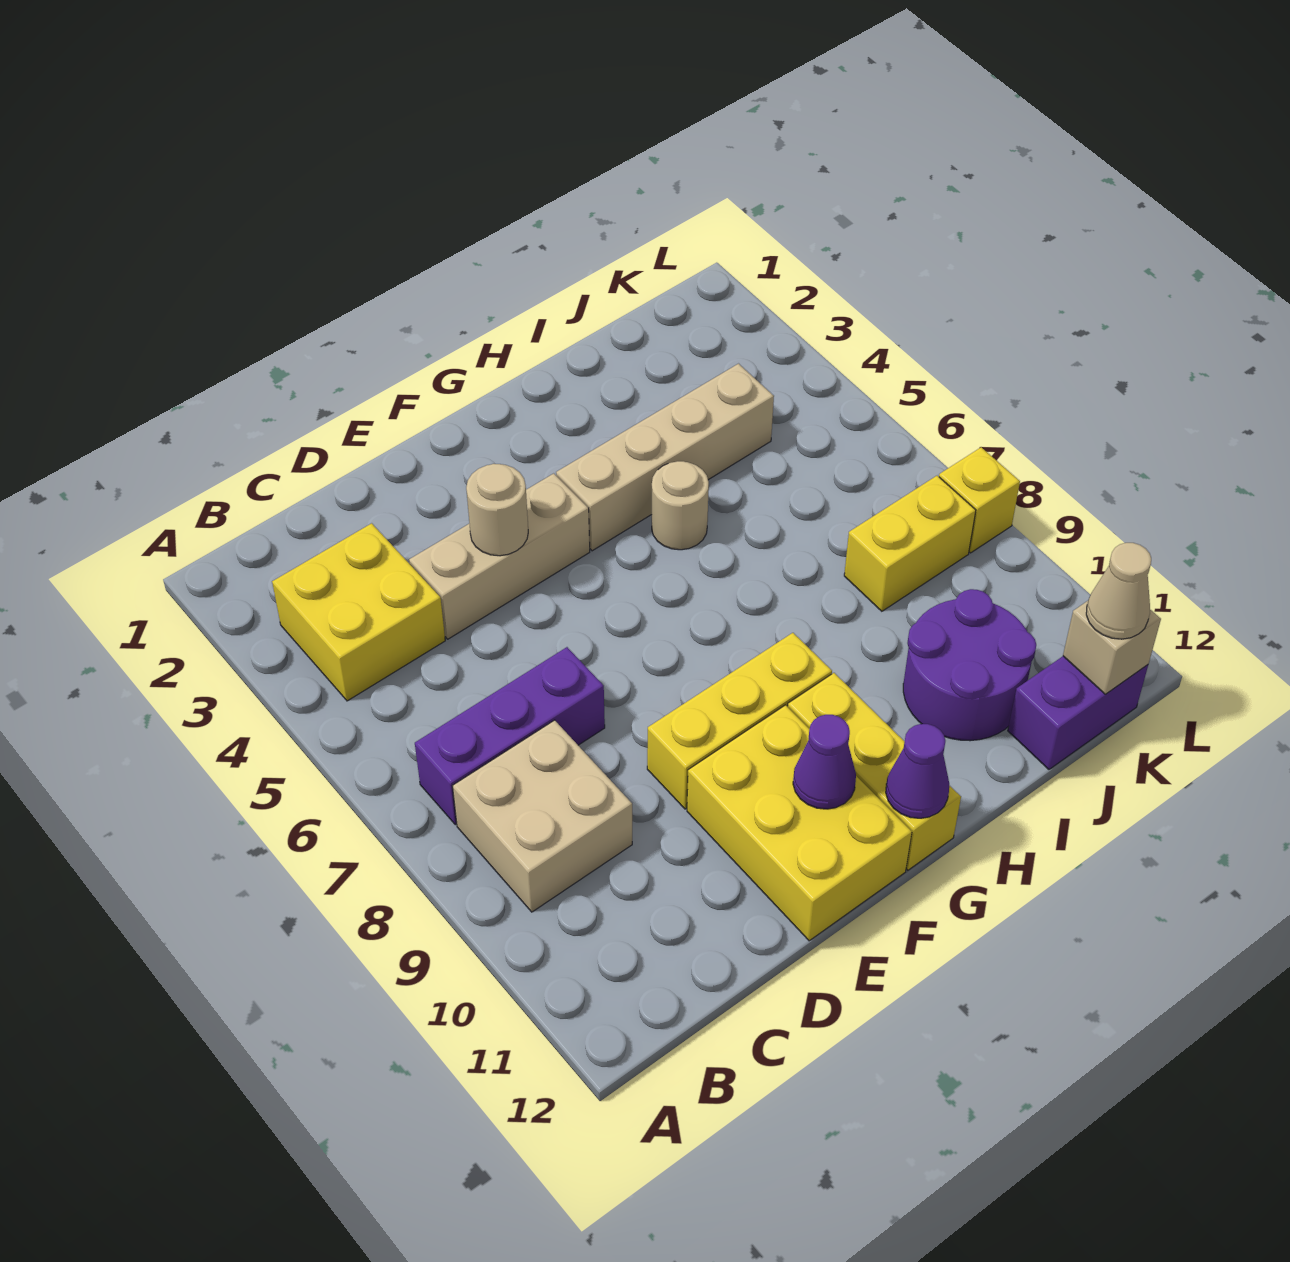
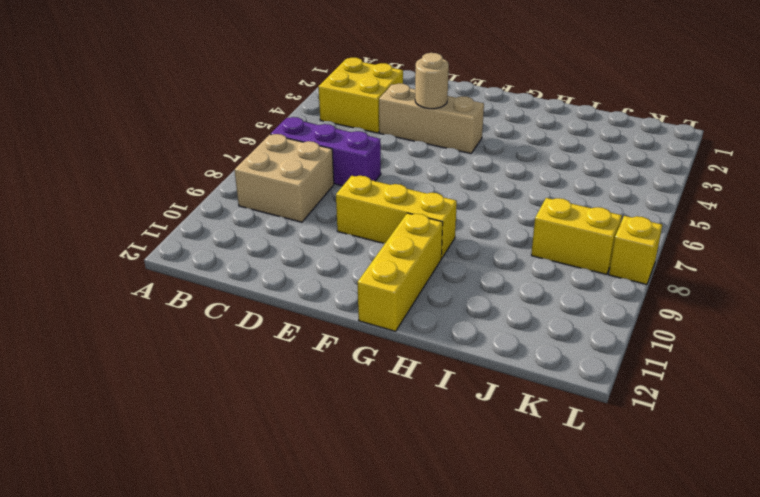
none -> yellow brick E10:F12 level 1
none -> tan brick G4:J4 level 1
none -> tan round brick H5 level 1

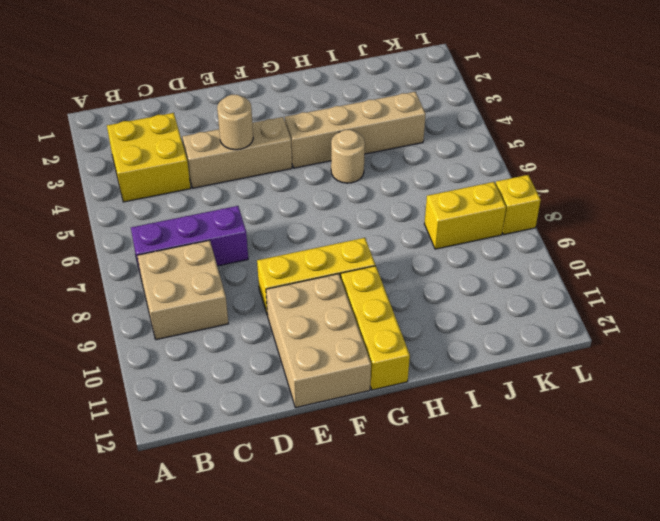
tan brick E10:F12 level 1 -> yellow brick E10:F12 level 1
none -> purple round brick I10:J11 level 1
none -> purple brick J12:K12 level 1
none -> purple cone F11 level 2

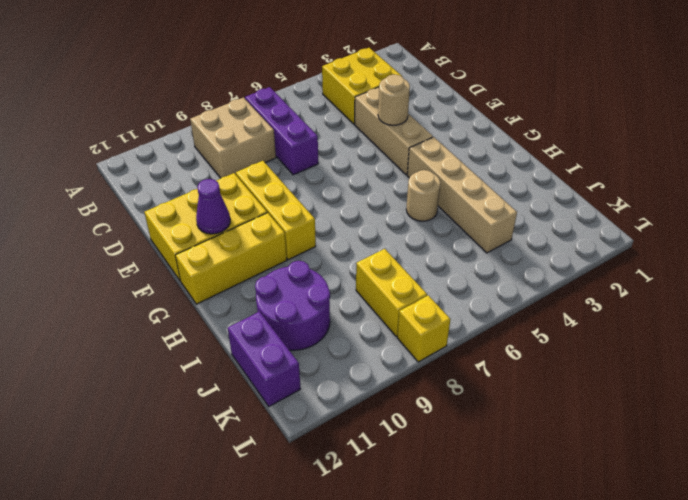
none -> purple cone G12 level 2
none -> tan brick K12 level 2
none -> tan cone K12 level 3

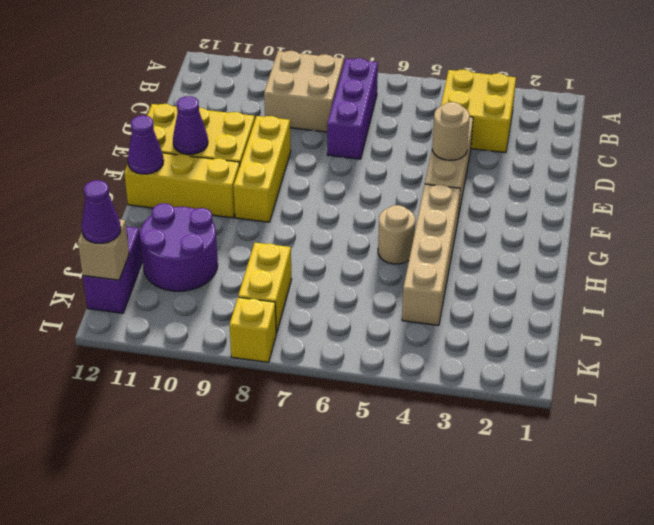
purple cone K12 level 3 -> tan cone K12 level 3

